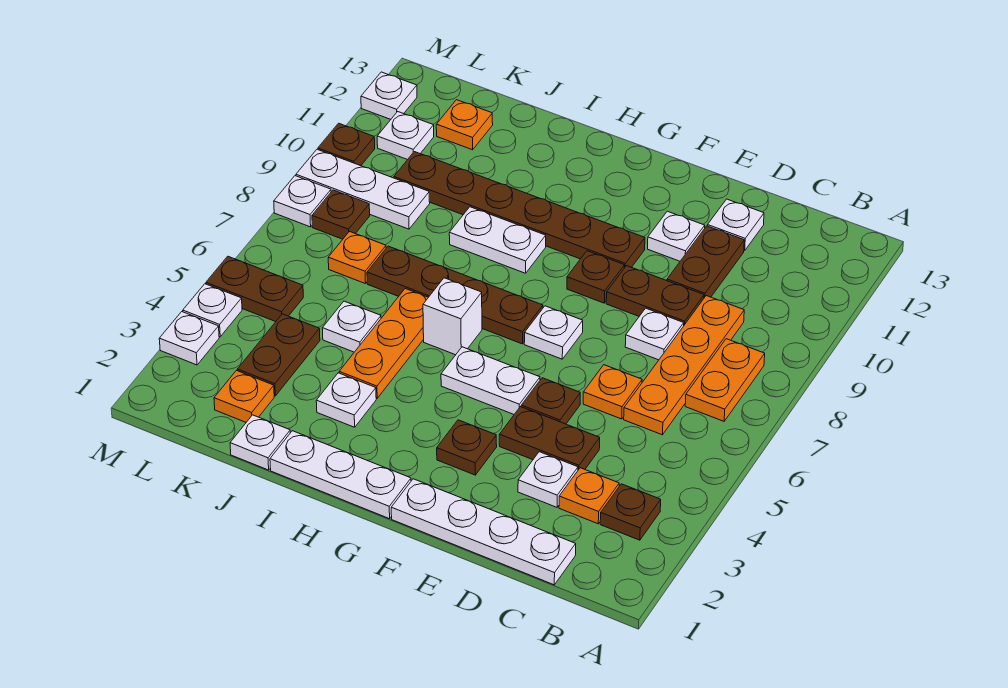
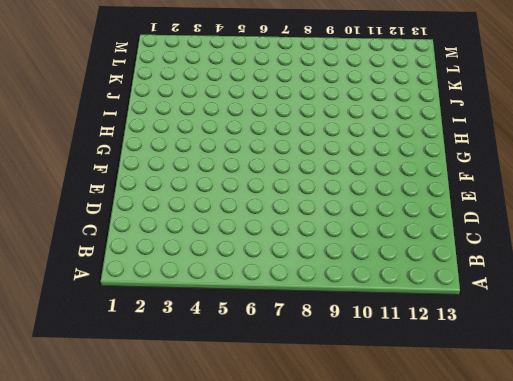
none -> brown plate B3 level 1
none -> orange plate B7:B8 level 1
none -> white plate C1:F1 level 1
none -> orange plate C3 level 1

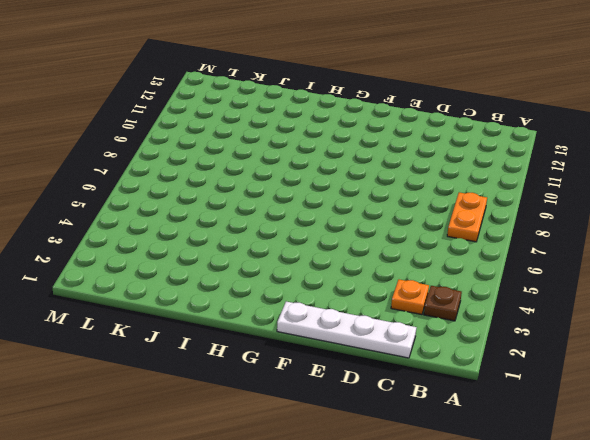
none -> orange plate C6:C9 level 1
none -> white plate D3 level 1
none -> brown plate D4:E4 level 1
none -> orange plate D6 level 1

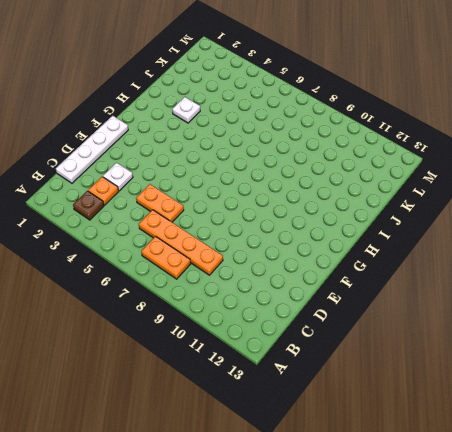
orange plate D5:D6 level 1 -> orange plate D6 level 1
none -> brown plate D4:E4 level 1
none -> white plate D8 level 1
none -> brown plate D9:E9 level 1
none -> brown plate D10:D11 level 1

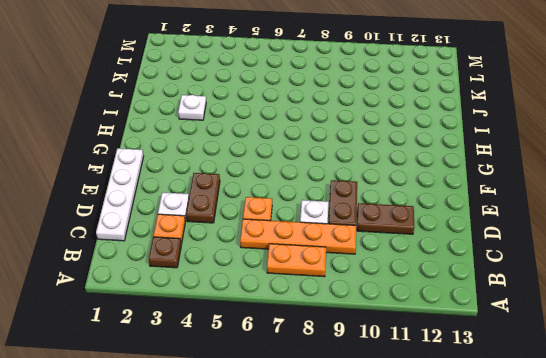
none -> white plate D12 level 1
none -> brown plate E5 level 1
none -> white plate E11 level 1
none -> brown plate F3 level 1

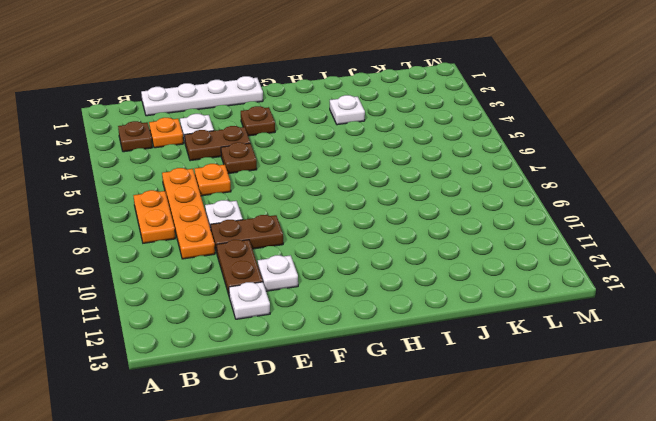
none -> white plate F5:G5 level 1
none -> white plate F7 level 1
none -> brown plate F9 level 1
none -> brown plate F10:K10 level 1

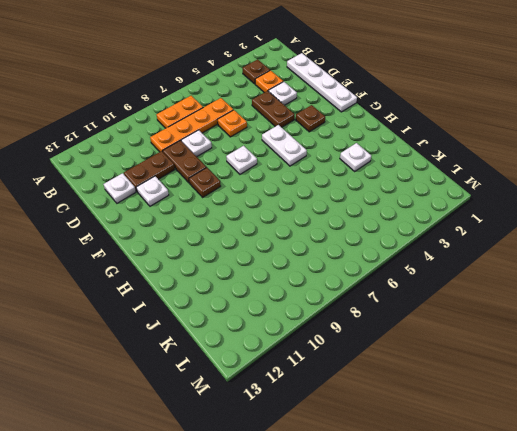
none -> brown plate E5 level 1
none -> brown plate F10:K10 level 1
none -> white plate G1:I1 level 1
none -> brown plate G7:J7 level 1

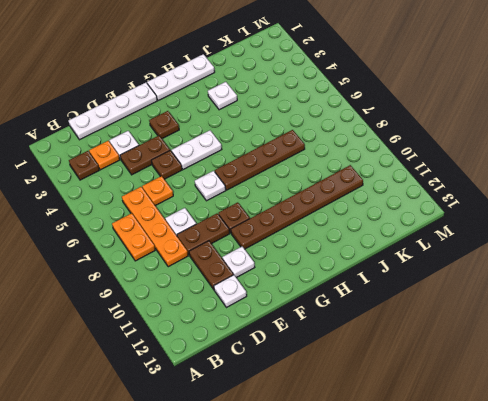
none -> white brick H6 level 1
none -> white plate H9:I9 level 1
none -> orange plate I4:I6 level 1
none -> white plate J1 level 1

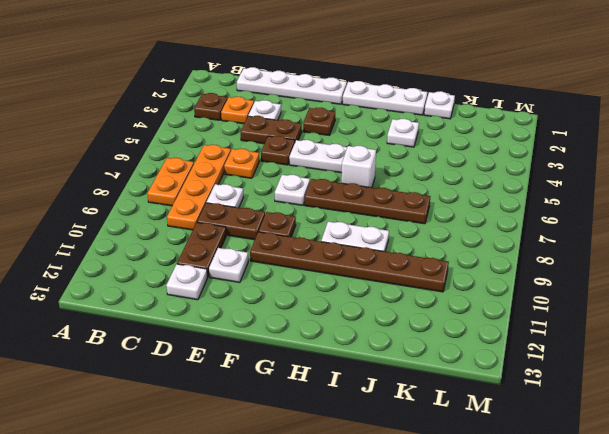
none -> orange plate I4:I6 level 1
none -> white plate J5 level 1
none -> orange plate K2 level 1
none -> brown plate K3:K4 level 1

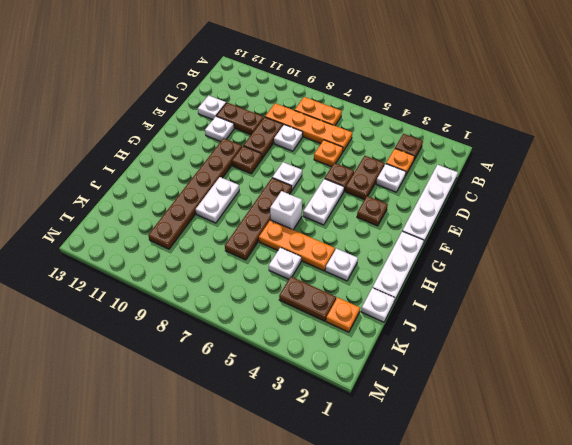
none -> orange plate K7 level 1
none -> white plate K9:M9 level 1
none -> orange plate K12 level 1
none -> brown plate L5:M5 level 1

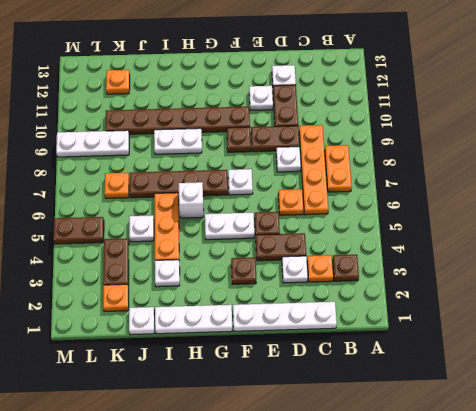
none -> brown plate L8 level 1
none -> white plate L11 level 1
none -> white plate M3 level 1
none -> white plate M4 level 1

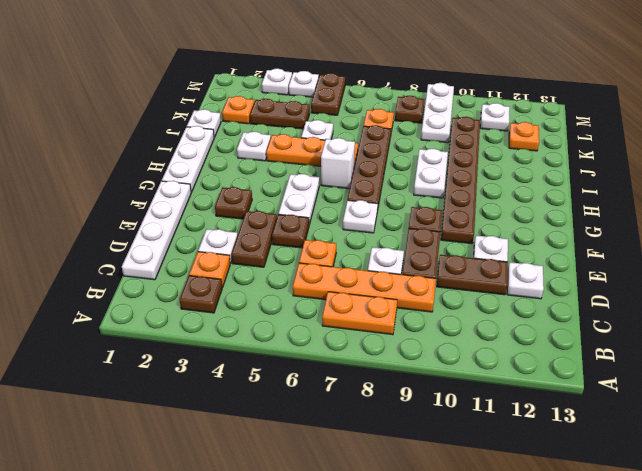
none -> white plate M8 level 1
none -> brown plate M10 level 1
none -> white plate M12 level 1

